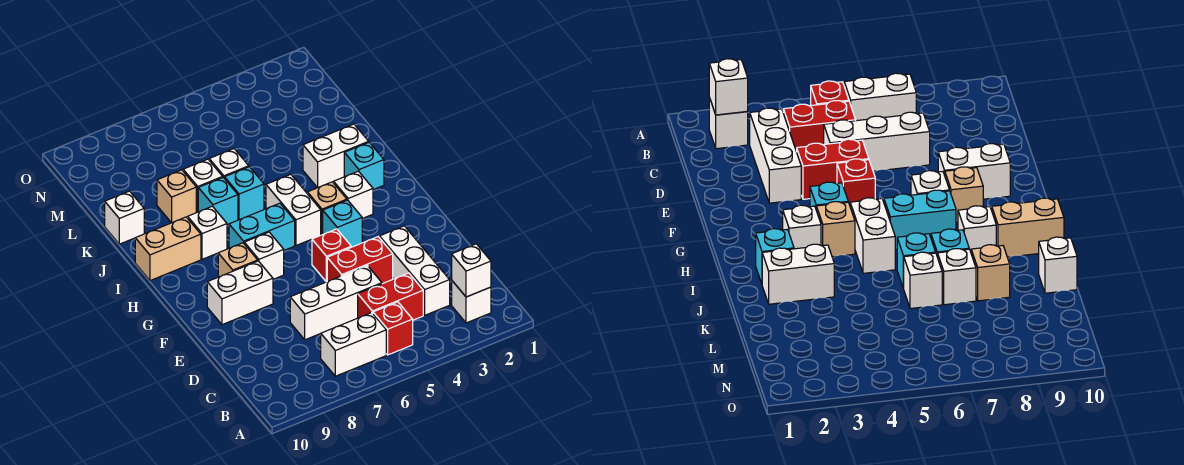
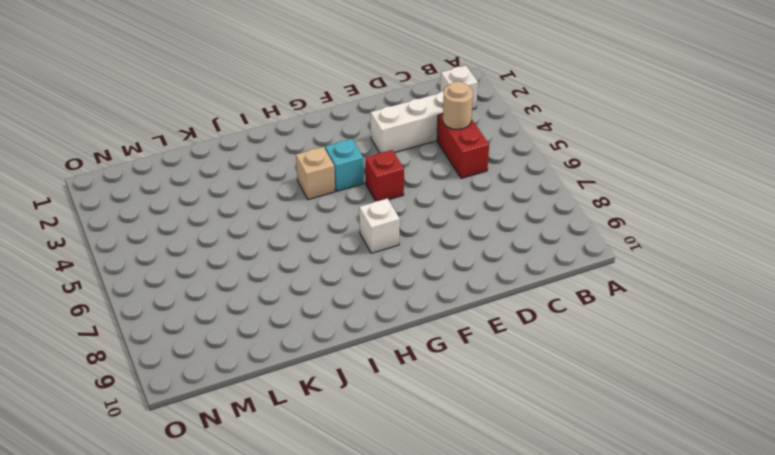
tan round brick C4 level 2 -> none
none -> red brick B5 level 1
none -> white brick B6:B7 level 1
none -> white brick D5:D7 level 1

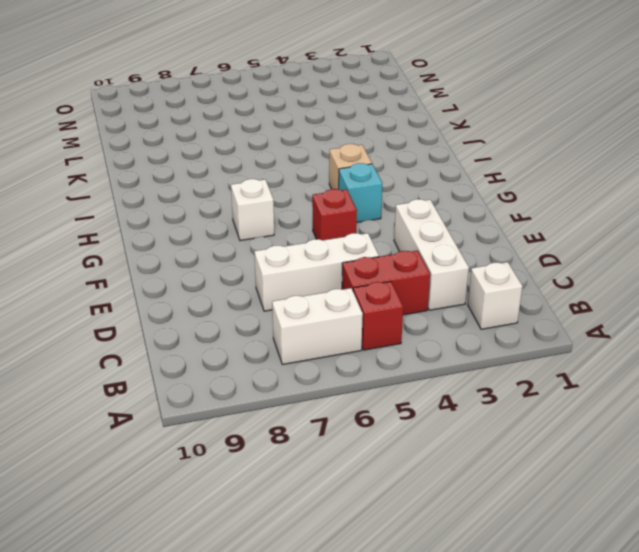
none -> red brick E4:E5 level 1
none -> white brick F8:F9 level 1
none -> tan brick G8 level 1

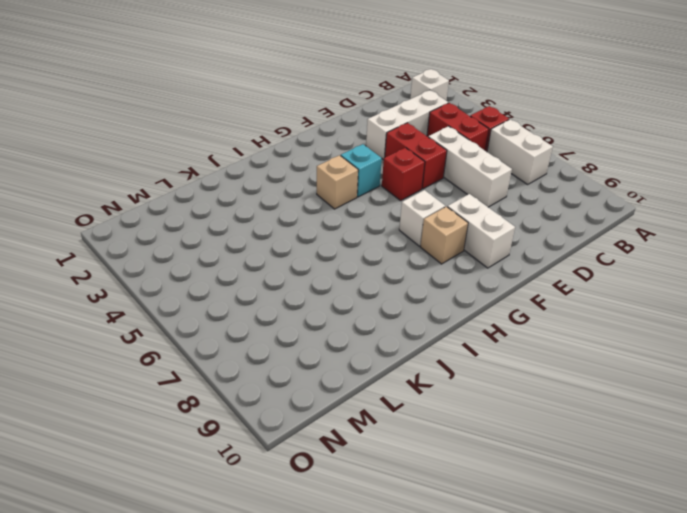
none -> white brick H3 level 1
none -> white brick H5:I5 level 1
none -> cyan brick H6:H7 level 1

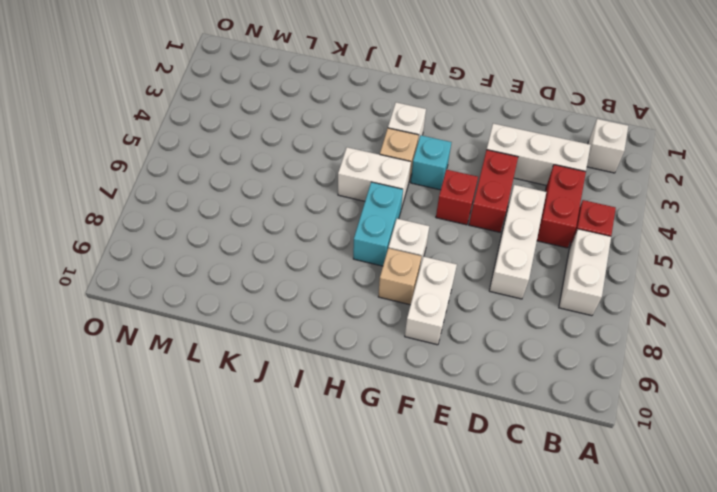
none -> cyan brick I2 level 1
none -> white brick I8 level 1
none -> tan brick I9:I10 level 1

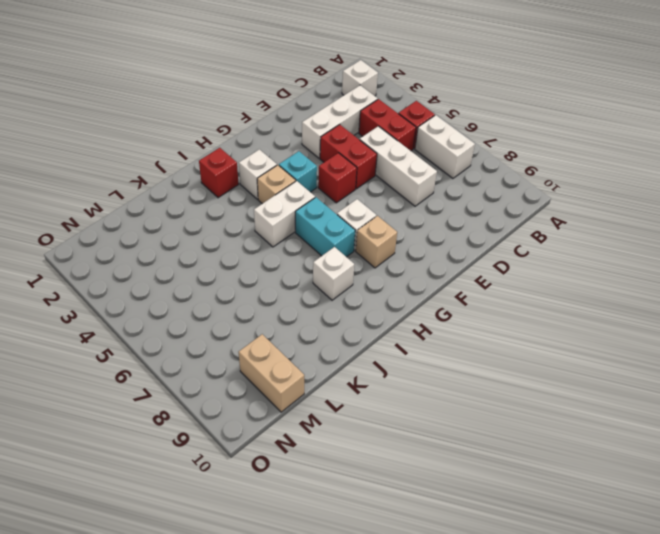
red brick I2 level 1 -> cyan brick I2 level 1
tan brick M9:M10 level 1 -> tan brick I9:I10 level 1
none -> white brick F8:F9 level 1
none -> white brick J2:J3 level 1
none -> cyan brick J6 level 1

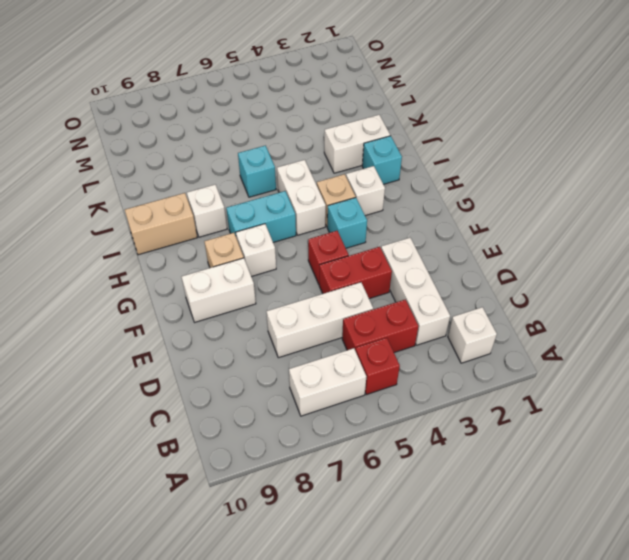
none -> cyan brick J7 level 1
none -> white brick K6 level 1
none -> white brick K7 level 1

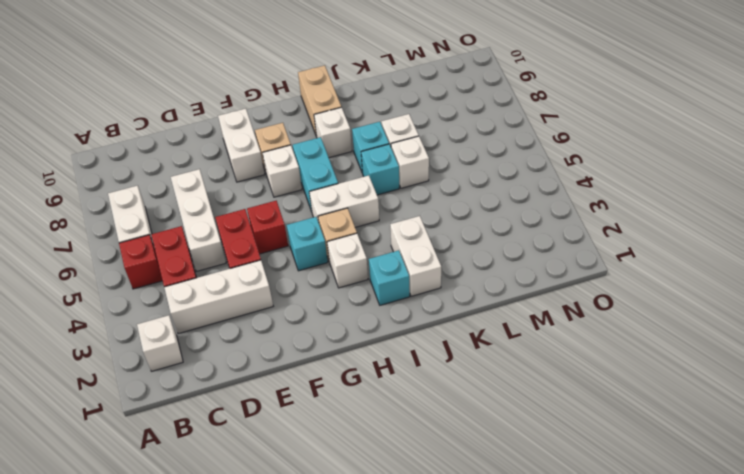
none -> tan brick K8 level 1
none -> white brick K10 level 1
none -> white brick B2 level 2

